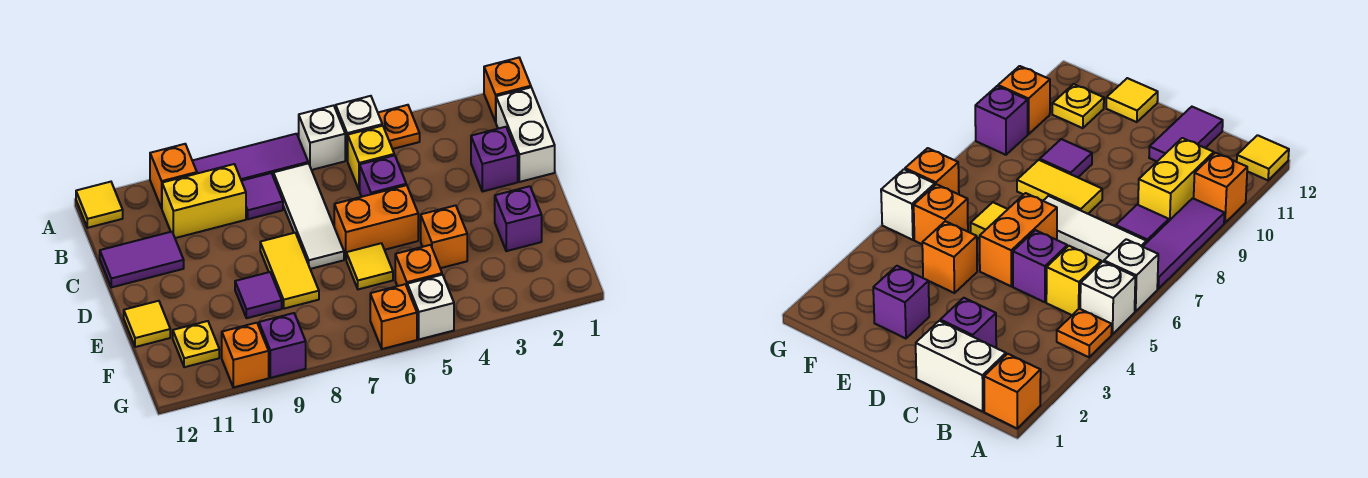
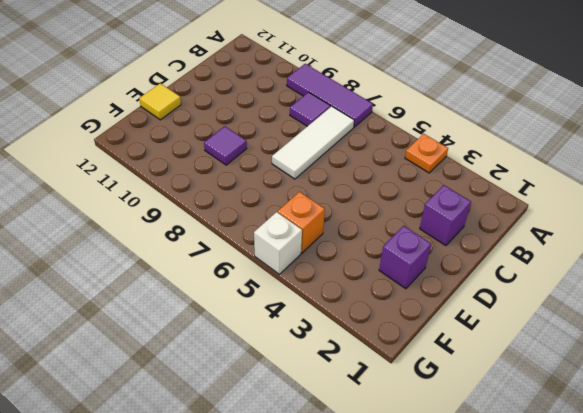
none -> orange brick A1 level 1
none -> white brick A5 level 1
none -> white brick A6 level 1

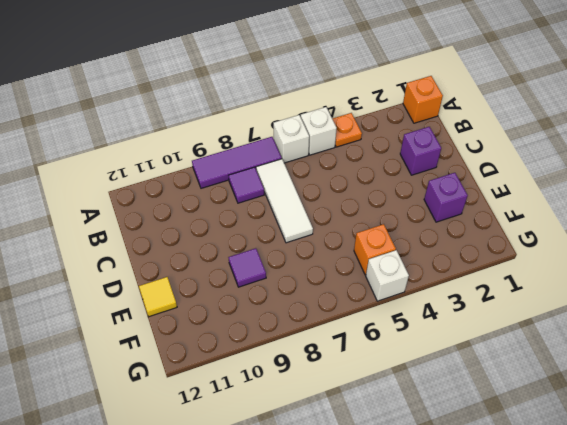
none -> orange brick A10 level 1
none -> yellow tile A12 level 1
none -> white brick B1:C1 level 1

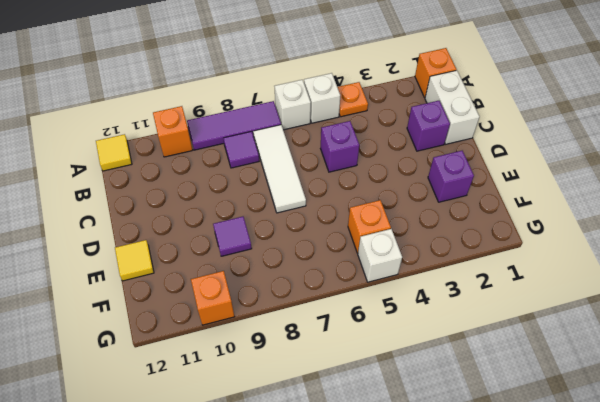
none -> yellow brick B5 level 1
none -> yellow brick B9:B10 level 1
none -> purple tile C11:C12 level 1

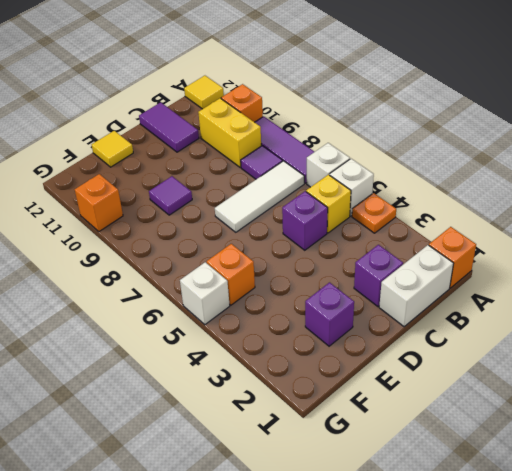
none -> orange brick D5:D6 level 1
none -> yellow tile D8:E8 level 1
none -> orange brick E4 level 1

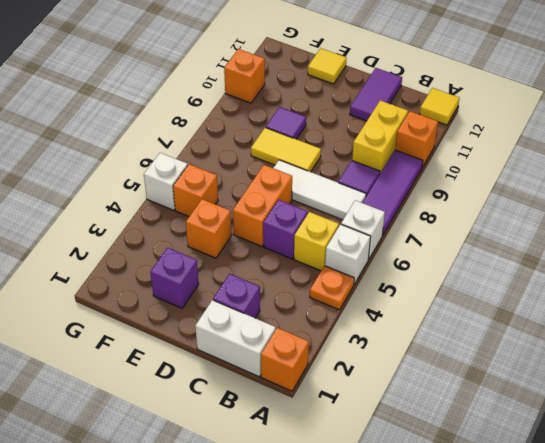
none -> yellow tile E6 level 1
none -> yellow plate F11 level 1
none -> orange brick G6 level 1

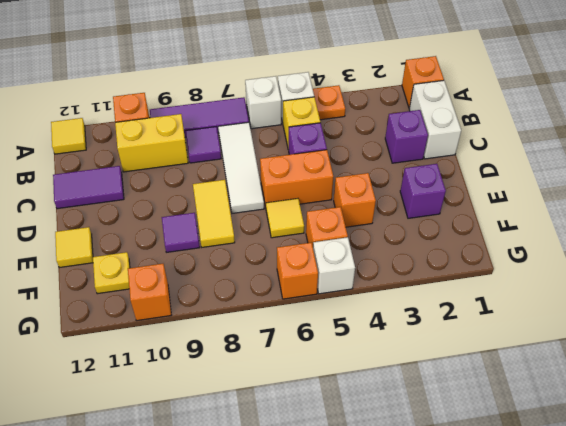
none -> purple brick G9 level 1

